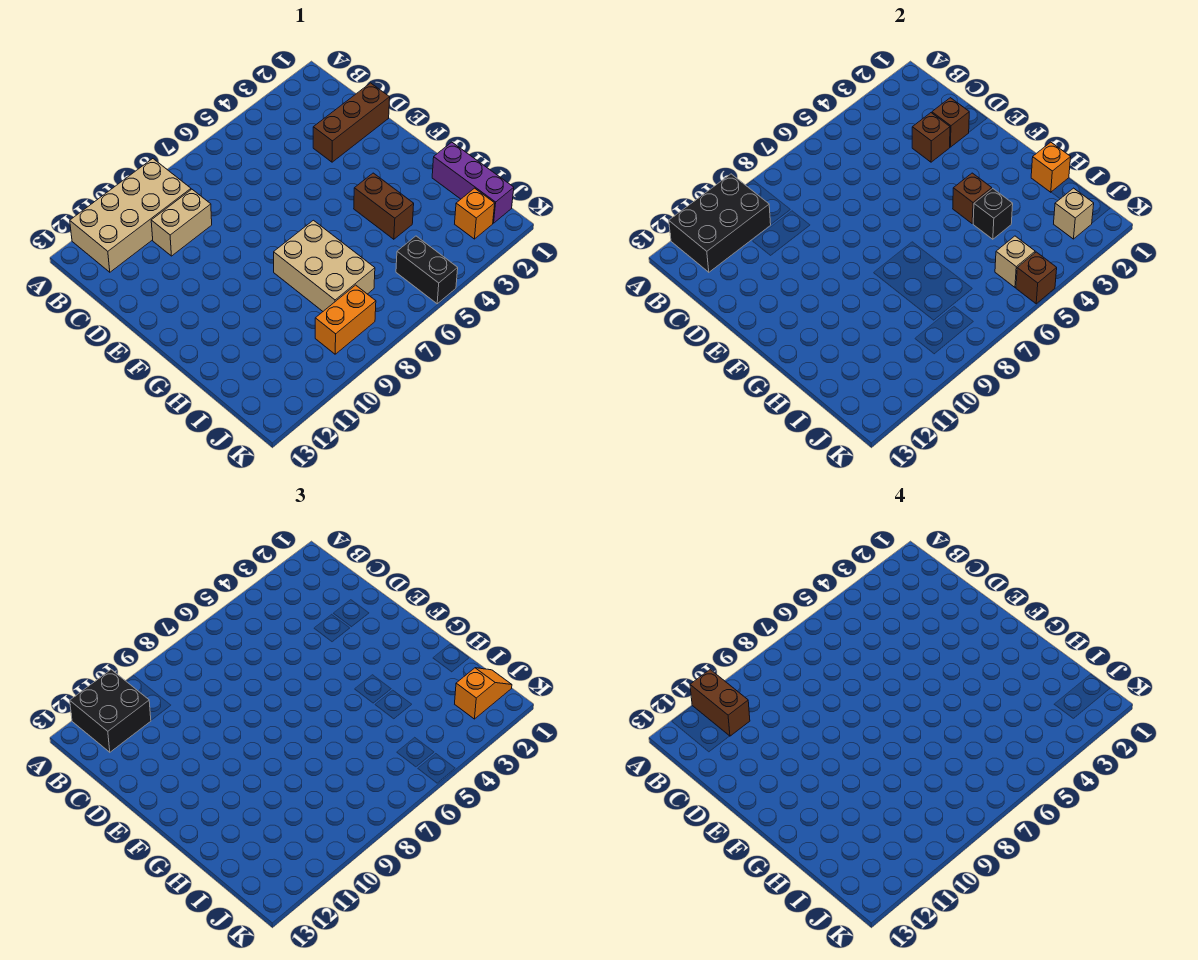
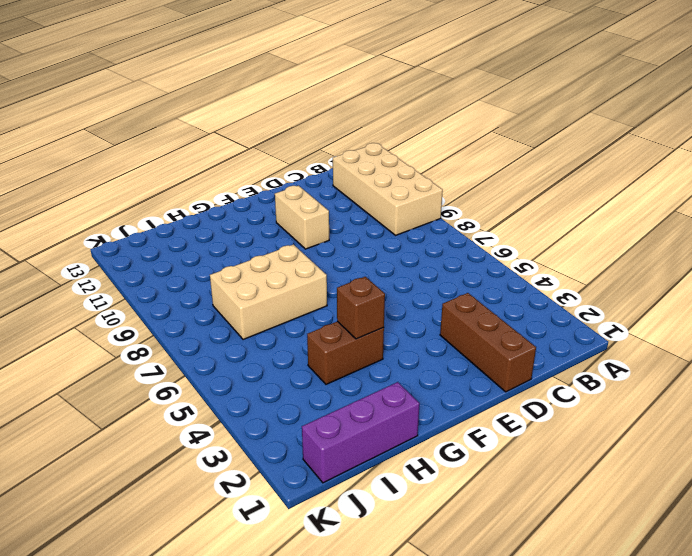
tan brick E10:E11 level 1 -> tan brick C9:C10 level 1
none -> orange brick J2 level 1
none -> black brick J5:K5 level 1
none -> orange brick J8:J9 level 1

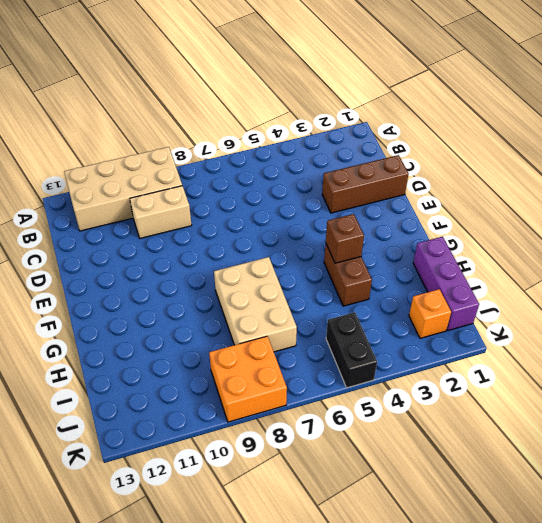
orange brick J8:K9 level 1 -> orange brick J8:J9 level 1
none -> black brick A10:B12 level 2
none -> brown brick D2 level 2
none -> brown brick D3 level 2

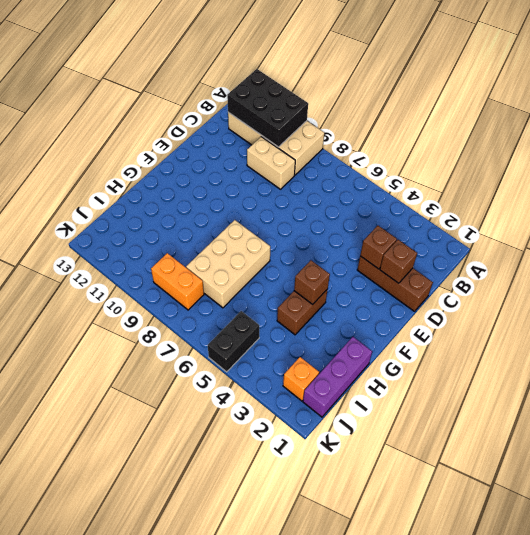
none -> orange brick H1 level 2
none -> black brick H4 level 2
none -> tan brick J2 level 2

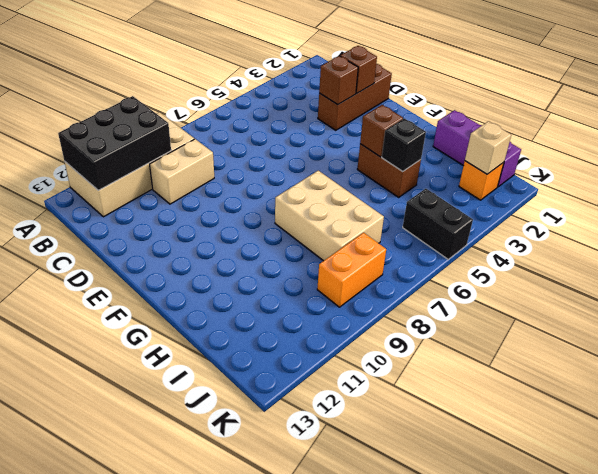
none -> orange brick H1 level 2
none -> tan brick J5 level 2
none -> brown brick K5 level 2

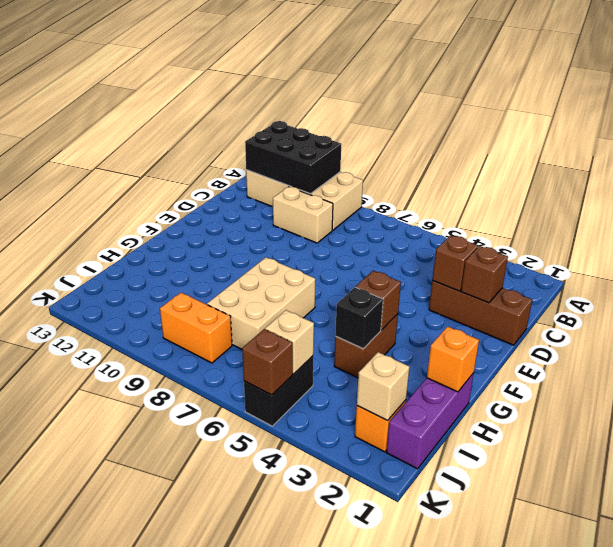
none -> black brick A11:B12 level 3
none -> orange slope J1:J2 level 3 top 2
none -> brown brick A11:B11 level 4

